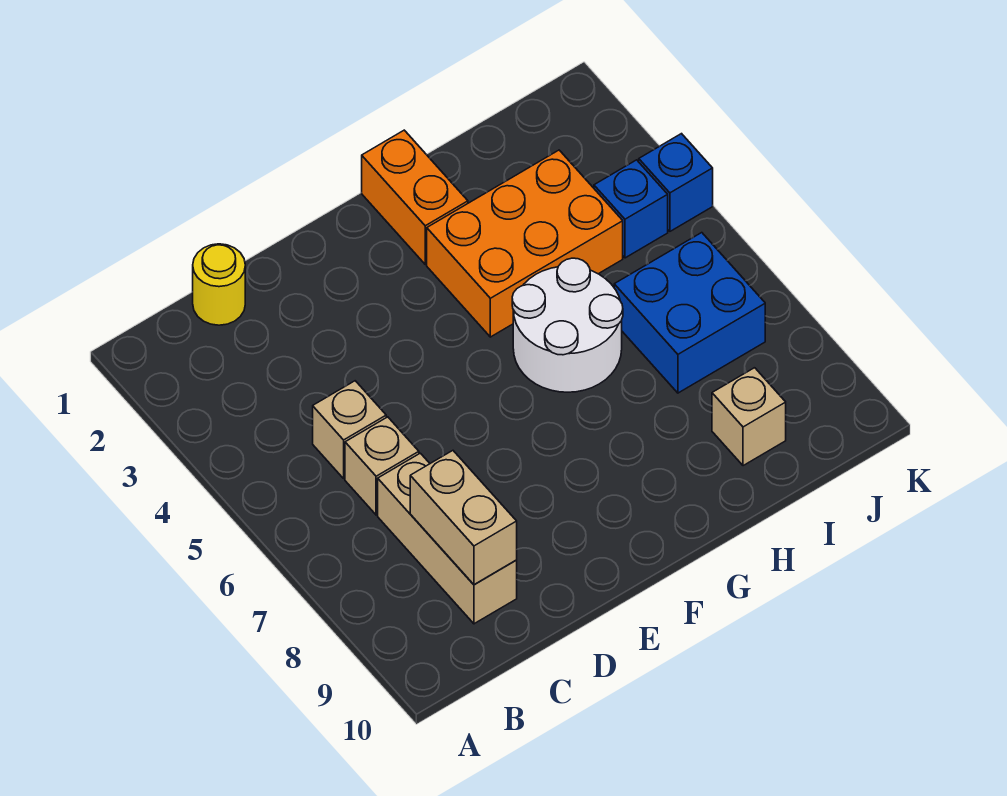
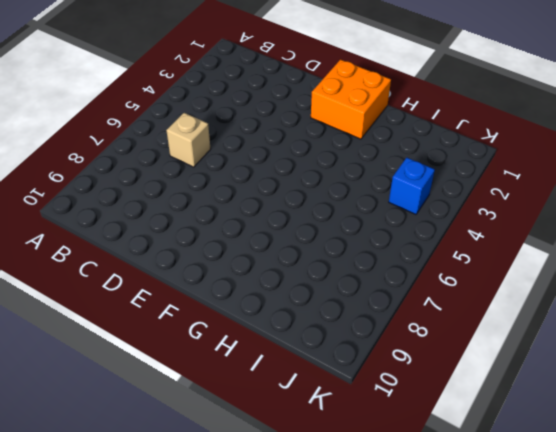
orange brick F1:G2 level 1 -> orange brick G1:G2 level 1
none -> yellow round brick C1 level 1
none -> tan brick C5 level 1
none -> tan brick C7:C9 level 1

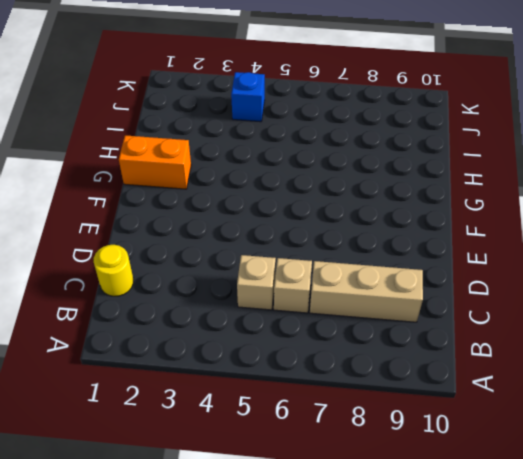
none -> orange brick G3:I4 level 1
none -> white round brick G5:H6 level 1
none -> blue brick I6:J7 level 1

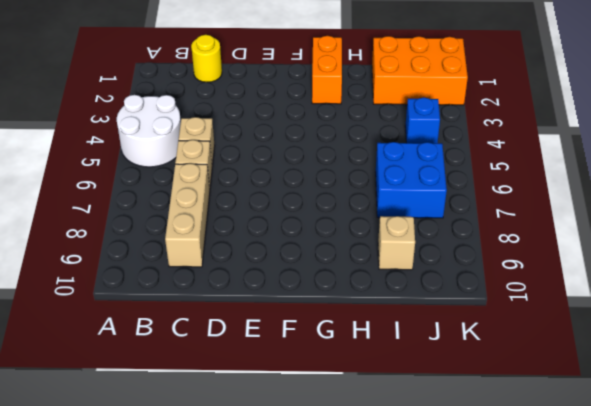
white round brick A4:B5 level 1 -> white round brick G5:H6 level 1
orange brick I1:K2 level 1 -> orange brick G3:I4 level 1
none -> blue brick K4 level 1
none -> tan brick C8:C9 level 2

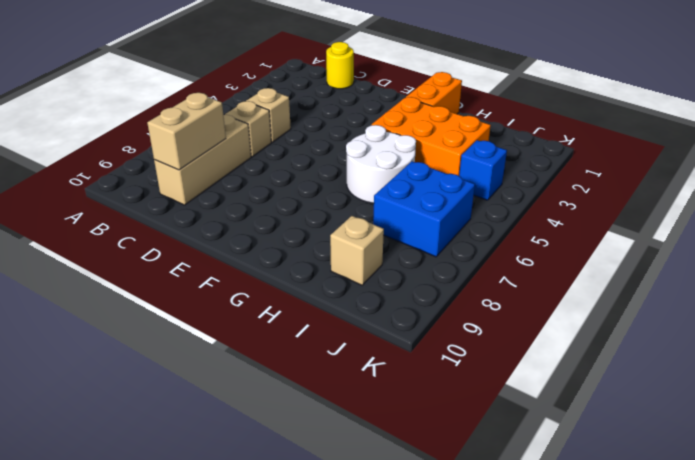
none -> blue brick K4 level 1

